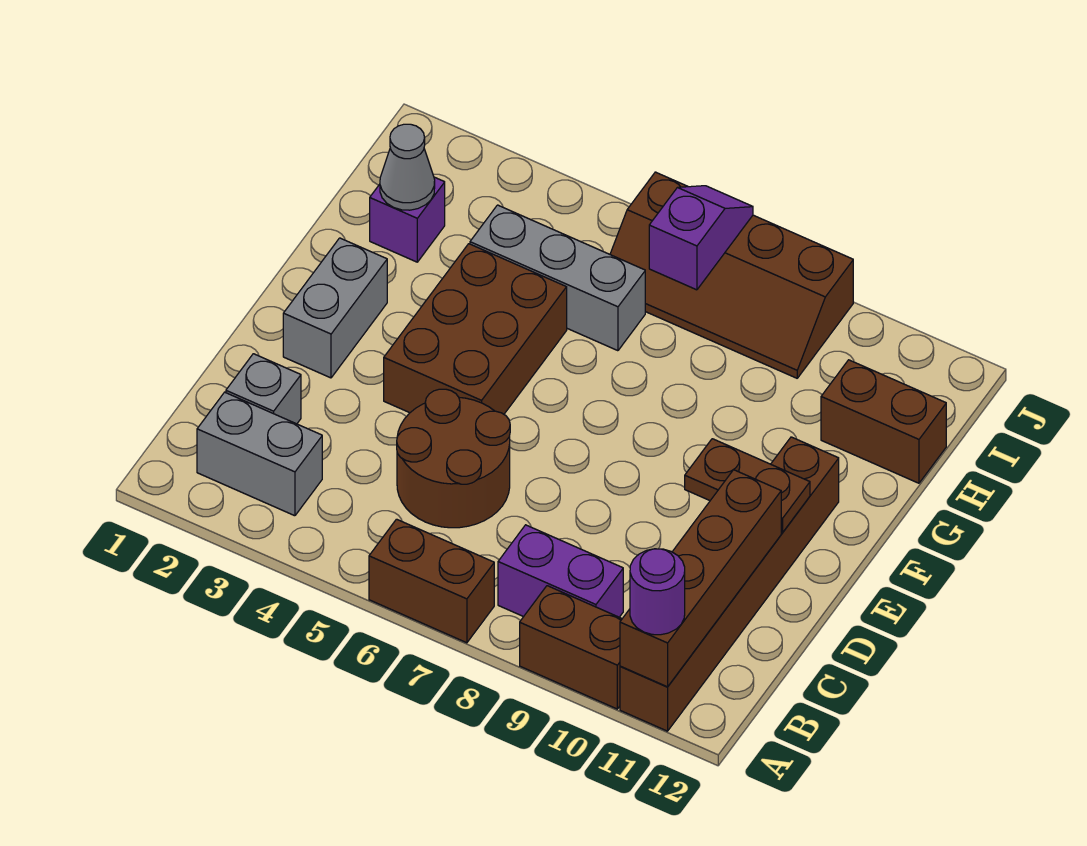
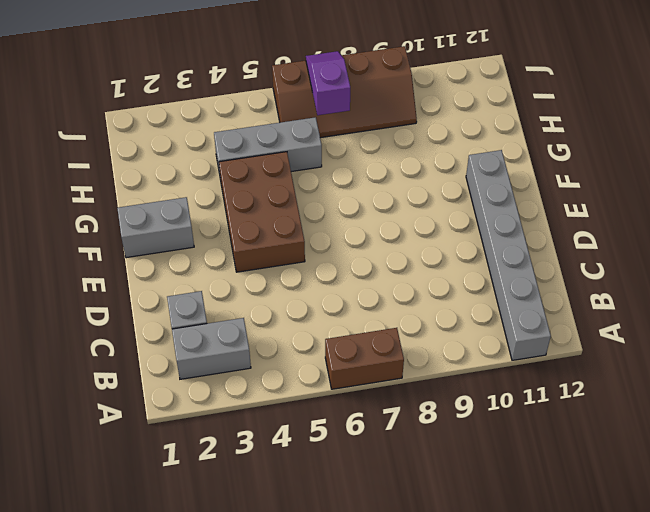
grey brick A11:F11 level 1 -> brown brick A11:F11 level 1
grey brick F1:F2 level 1 -> grey brick E2:F2 level 1
none -> brown brick A9:A10 level 1
none -> purple brick B8:B9 level 1
none -> brown round brick C5:D6 level 1

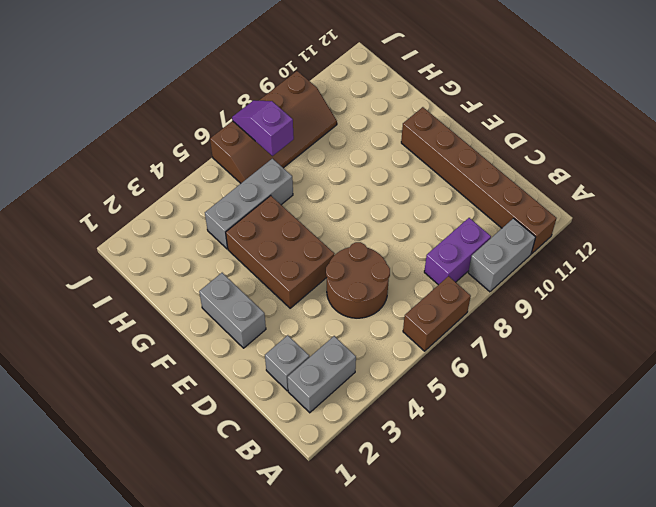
grey brick A9:A10 level 1 -> brown brick A9:A10 level 1
none -> purple brick H2 level 1
none -> brown brick H11:H12 level 1
none -> brown brick A11:D11 level 2

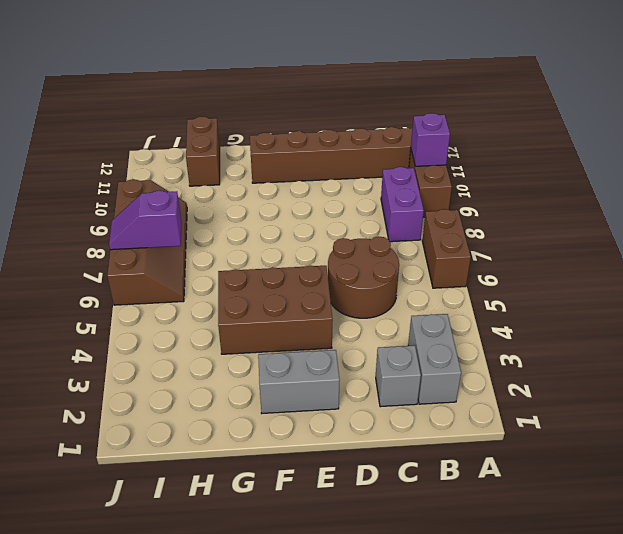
purple brick A10 level 2 -> purple brick H2 level 1
none -> grey brick H4:H6 level 1
none -> brown brick A11:D11 level 2
none -> brown plate E10:E11 level 2

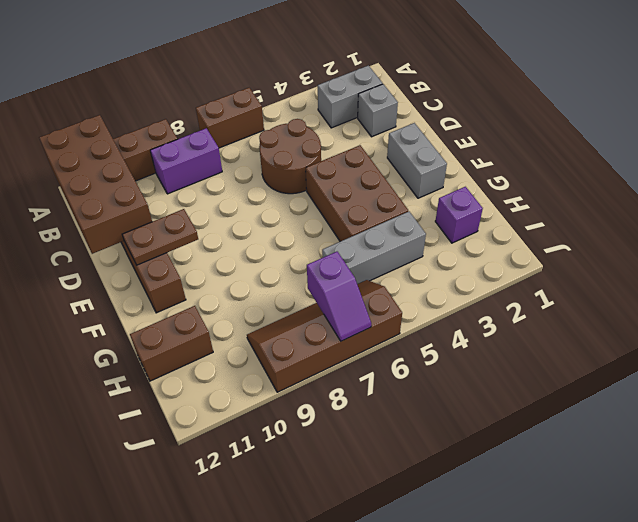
brown brick A11:D12 level 2 -> brown brick A11:D11 level 2
none -> grey cone H2 level 2
none -> purple round brick A11 level 3

